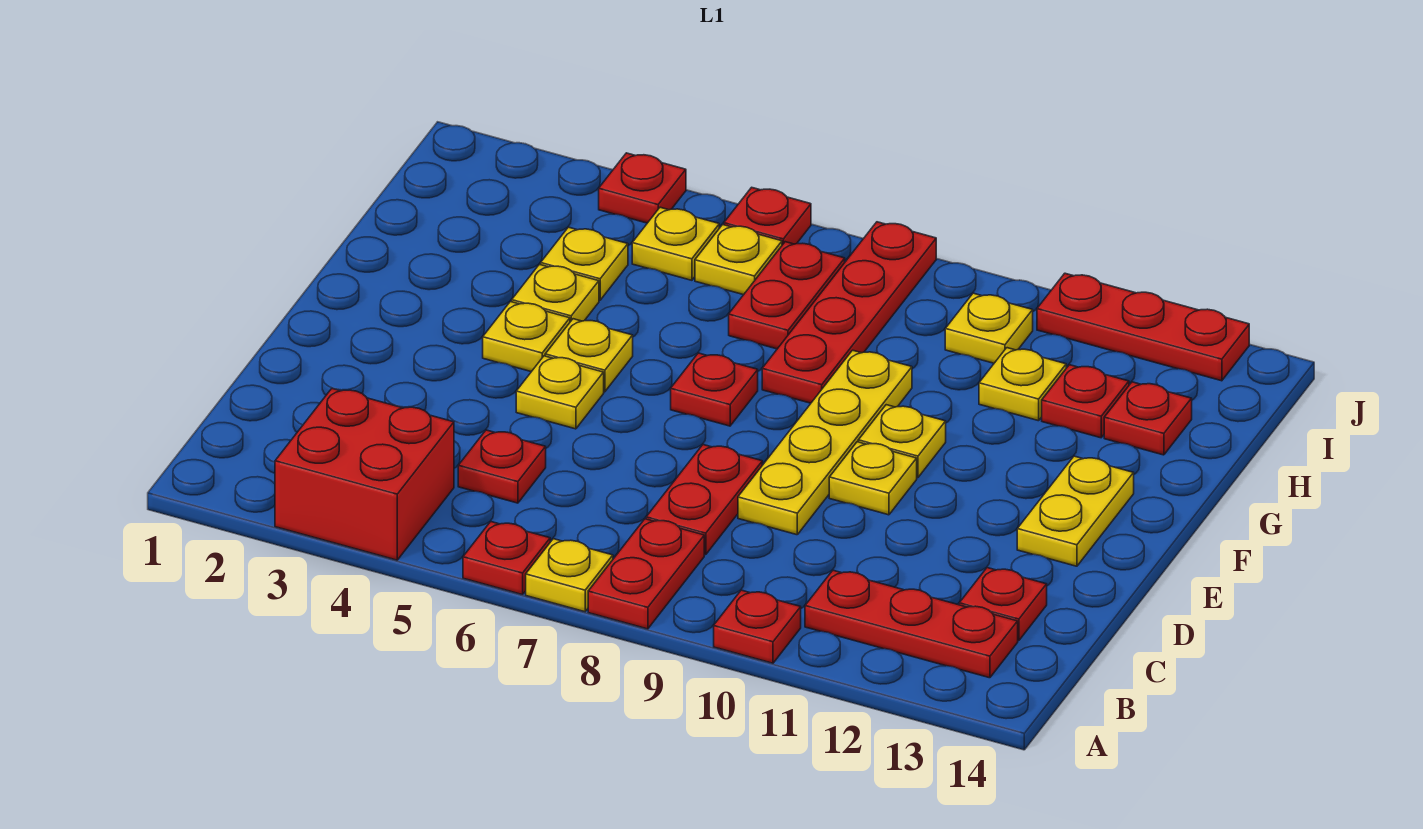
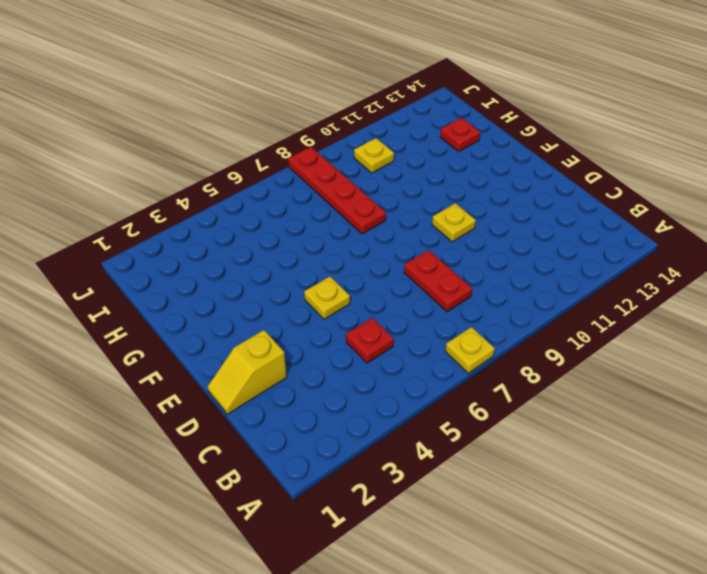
yellow slope D1:D2 level 1 top 2 -> none
none -> red brick A3:B4 level 1
none -> red plate A6 level 1
none -> red plate A8:B8 level 1
none -> red plate A10 level 1

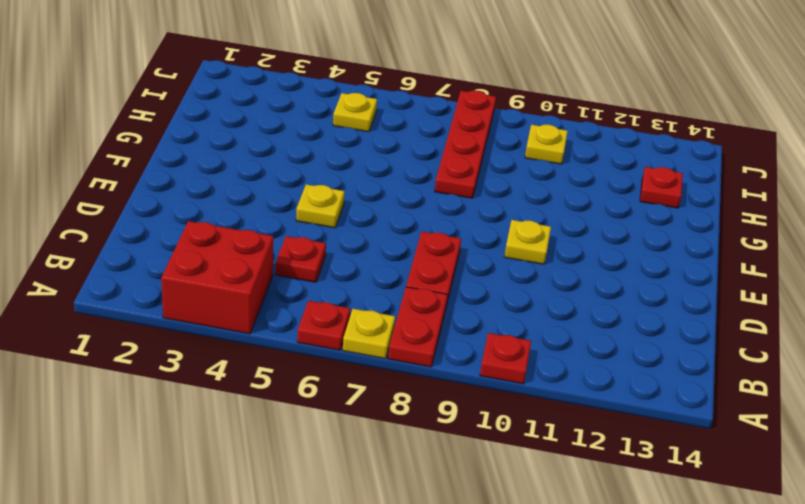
none -> red plate B11:B13 level 1
none -> red plate C13 level 1
none -> yellow plate D9:G9 level 1
none -> yellow plate E13:F13 level 1

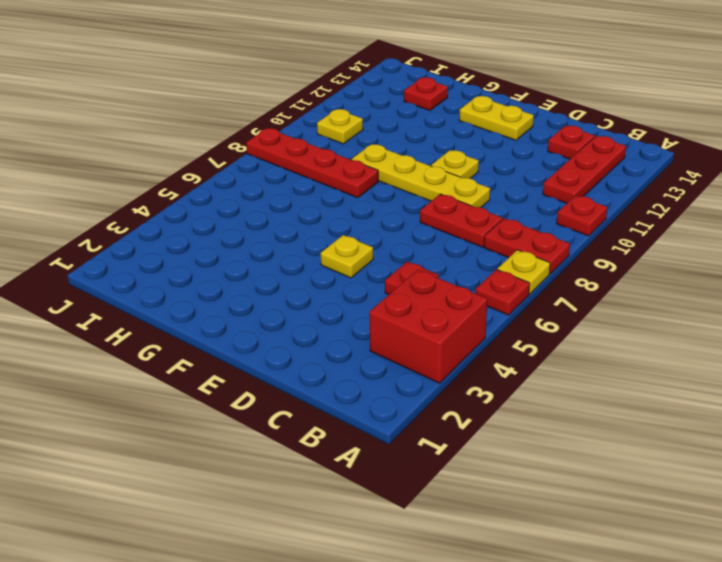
none -> yellow plate F4 level 1
none -> yellow plate F5 level 1
none -> red plate F7 level 1
none -> yellow plate F10 level 1

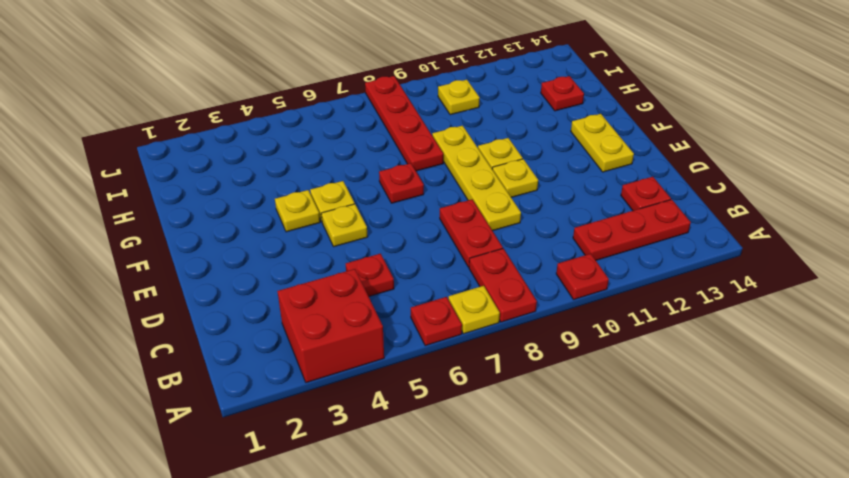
none -> yellow plate G4 level 1
none -> yellow plate H4 level 1
none -> red plate H7:I7 level 1
none -> yellow plate H11 level 1

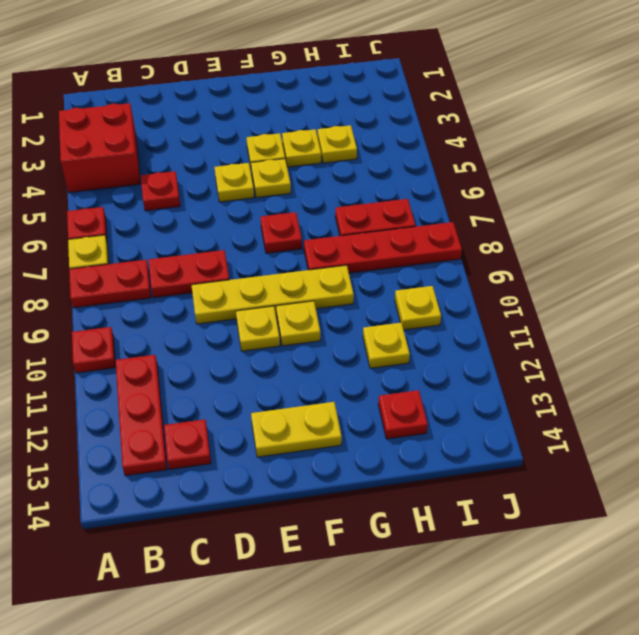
none -> red plate H12 level 1
none -> yellow plate I5 level 1
none -> yellow plate I6 level 1
none -> red plate J4 level 1

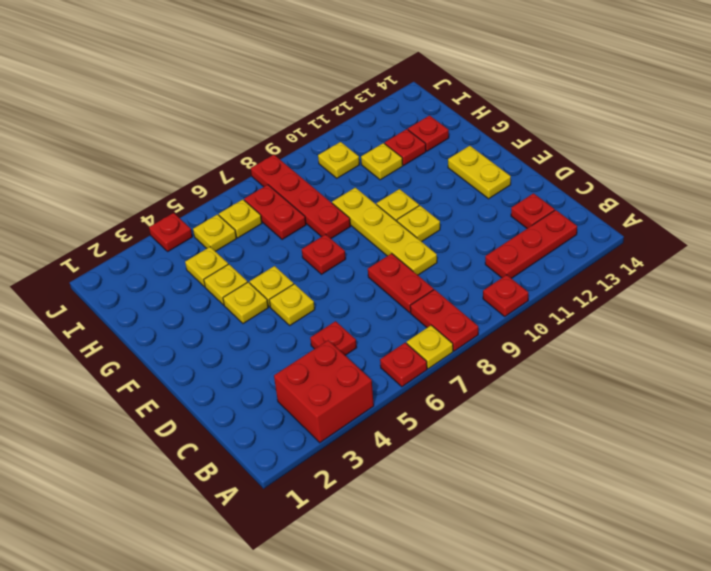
none -> red plate J6 level 1
none -> red plate J11:J13 level 1

